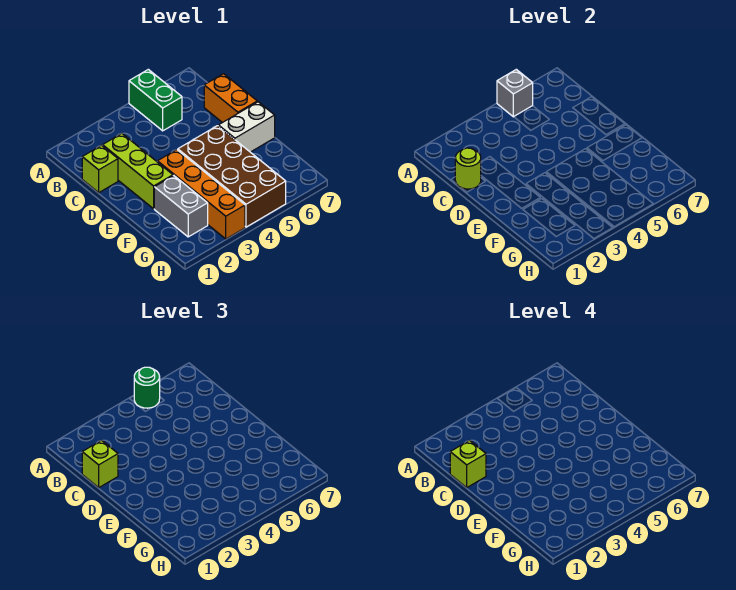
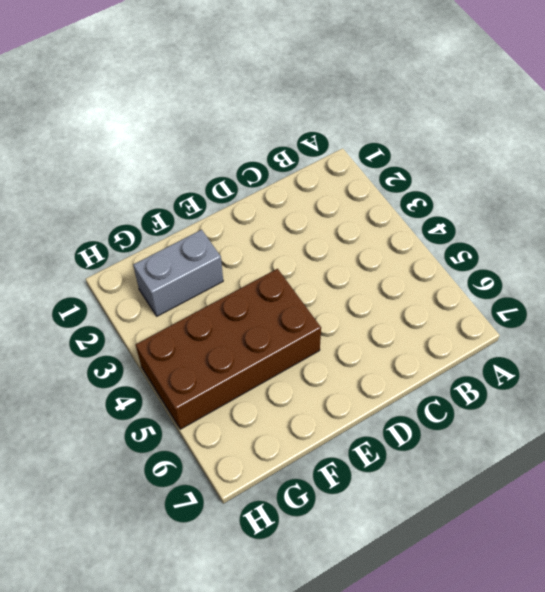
none -> green brick A5:B5 level 1
none -> lime brick C1 level 1
none -> lime brick C2:E2 level 1

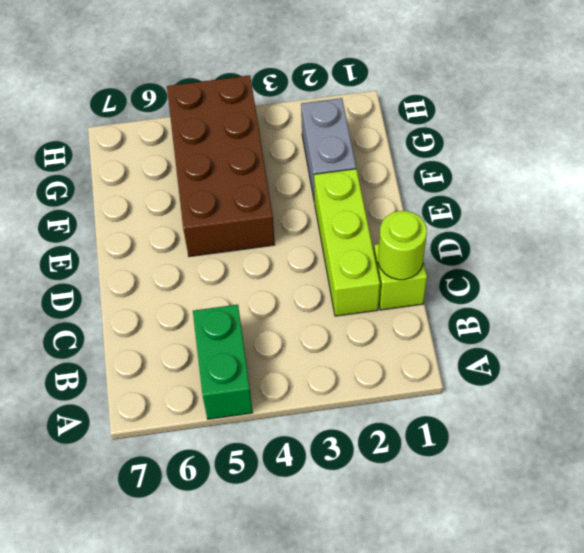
none -> orange brick C7:D7 level 1
none -> orange brick E3:H3 level 1
none -> white brick E6:E7 level 1

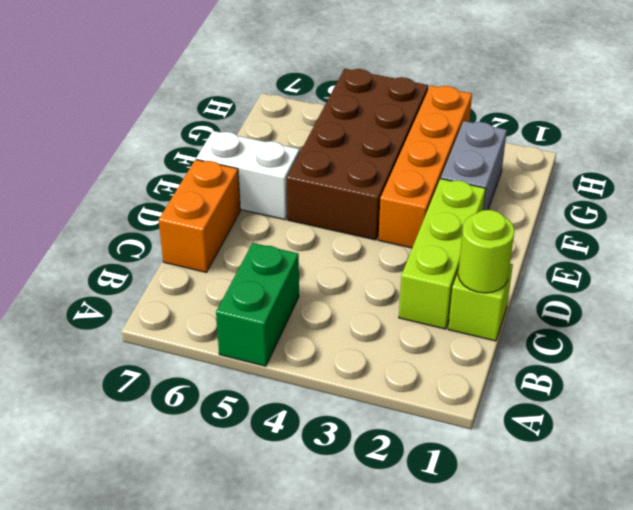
none -> grey brick A5 level 2
none -> green round brick A5 level 3
none -> lime brick C1 level 3

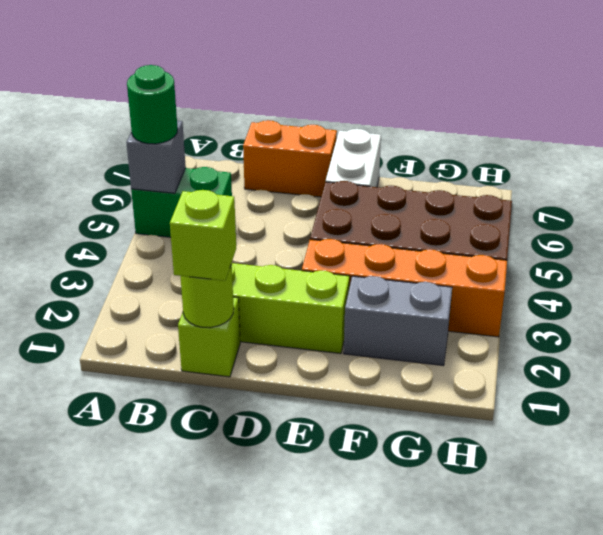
none -> lime brick C1 level 4

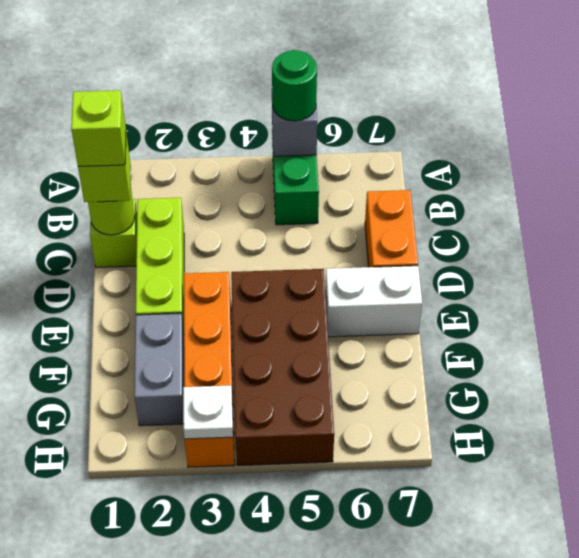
white plate H3 level 2 -> none

